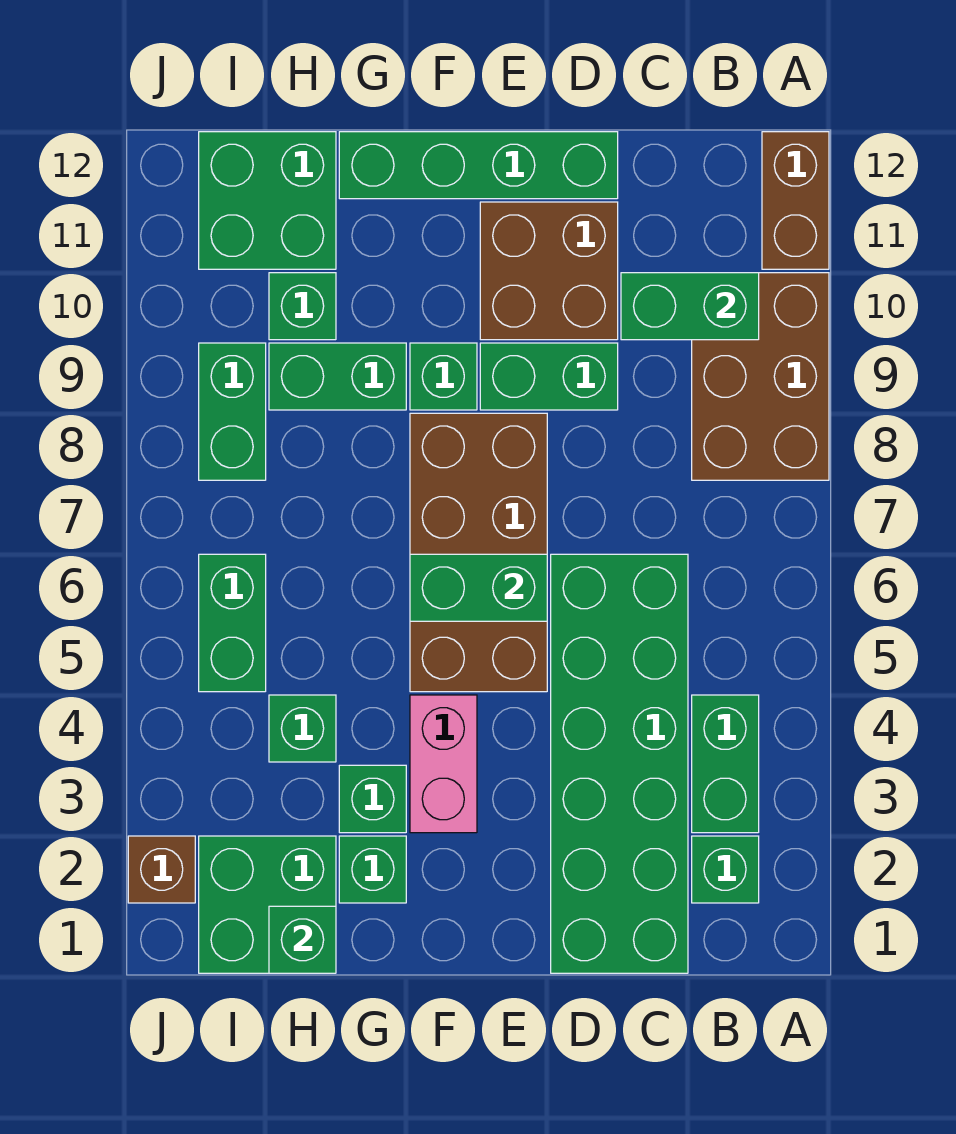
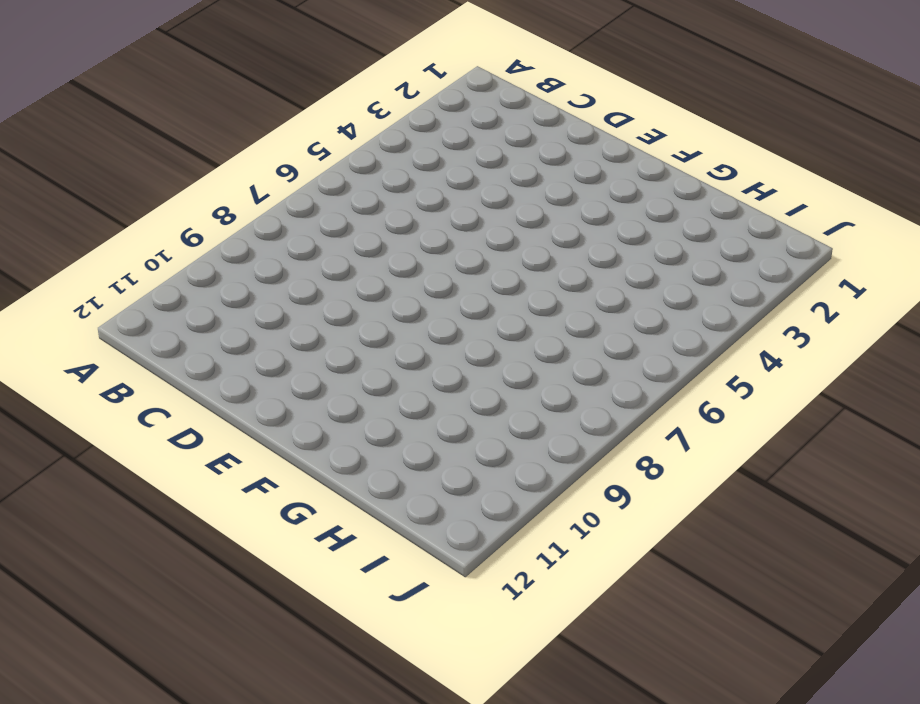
none -> brown brick A8:B10 level 1
none -> brown brick A11:A12 level 1
none -> green brick B2 level 1

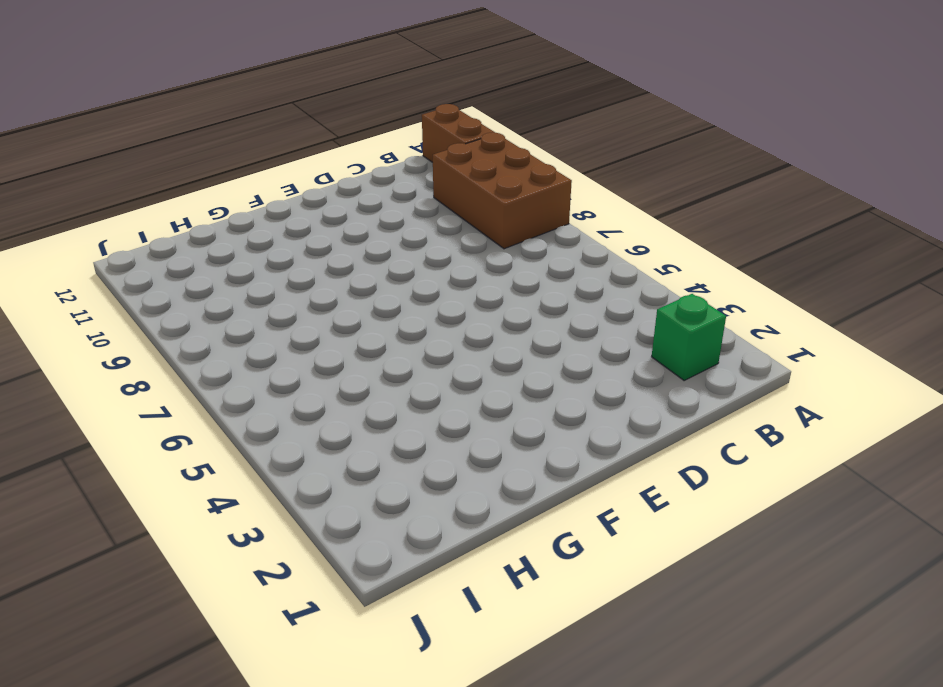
none -> green brick B3:B4 level 1
none -> green brick C1:D6 level 1
none -> green brick D9:E9 level 1

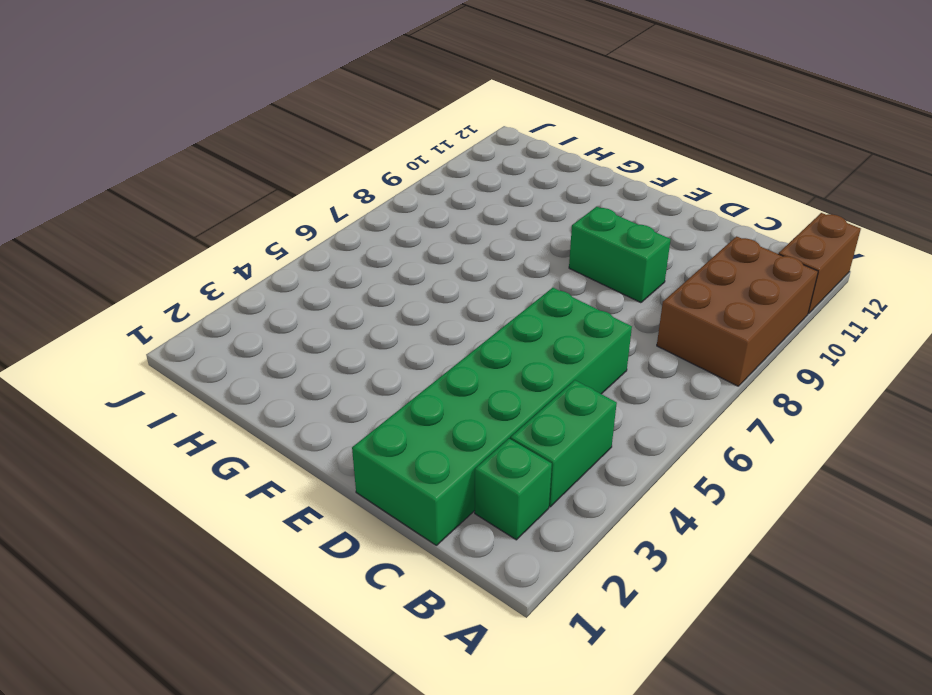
none -> brown brick D10:E11 level 1
none -> green brick D12:G12 level 1
none -> brown brick E5:F8 level 1

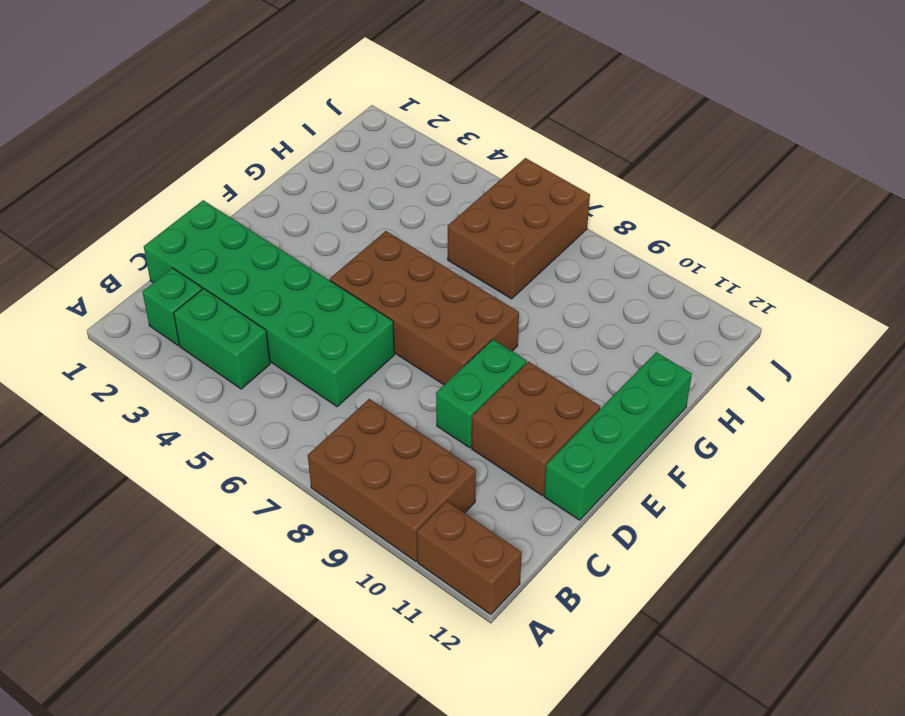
brown brick H6:J7 level 1 -> green brick I5:I6 level 1
none -> pink brick F3:F4 level 1
none -> green brick F9 level 1
none -> green brick G2 level 1

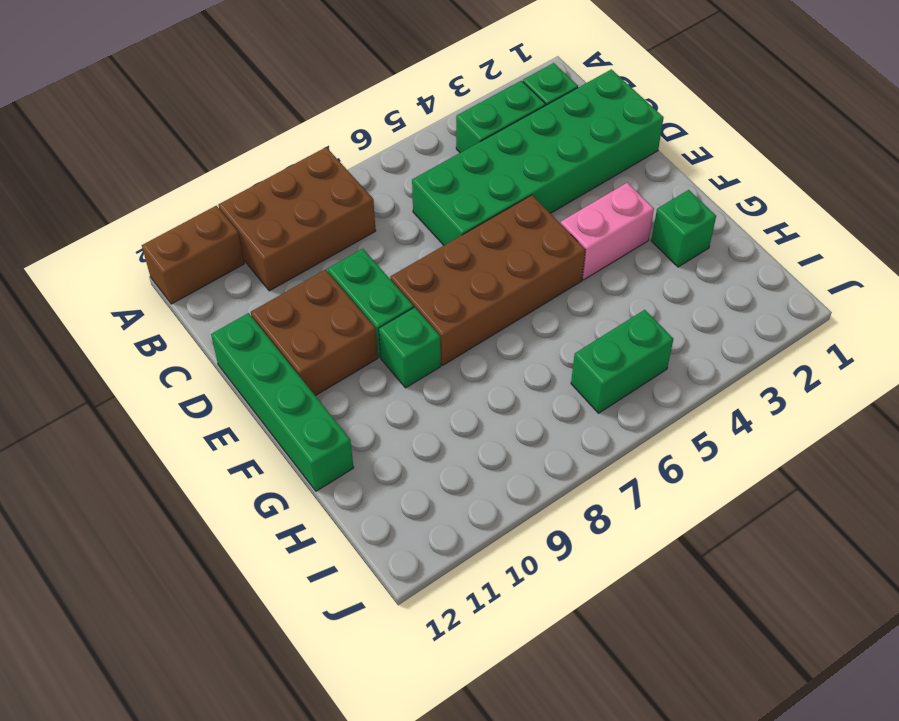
none -> green brick G3 level 1
none -> green brick G9:H9 level 1
none -> green brick H1:I2 level 1

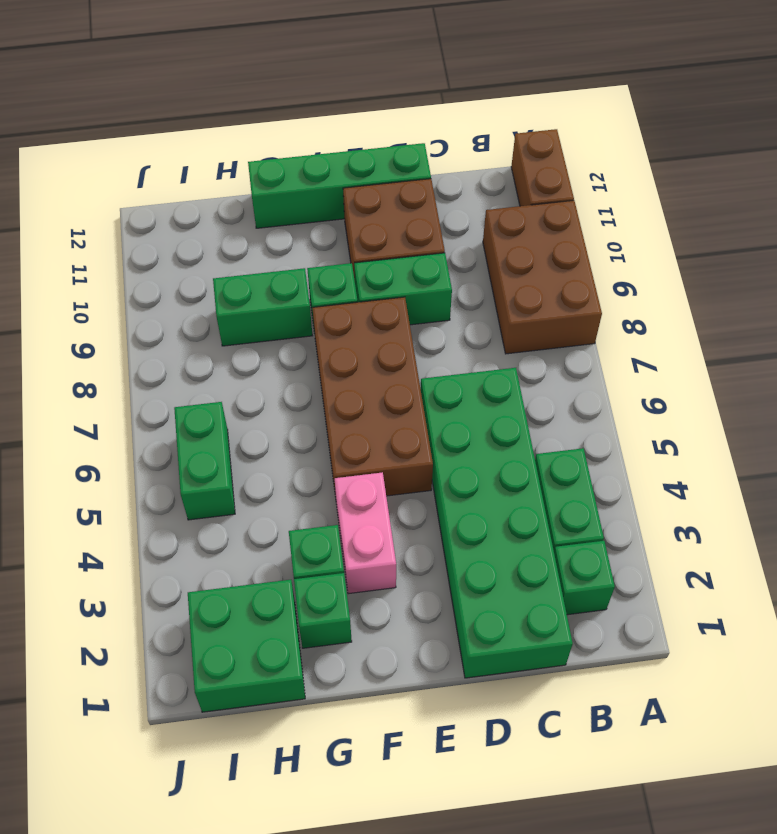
none -> green brick H4 level 1
none -> green brick H10 level 1
none -> green brick H11:I12 level 1

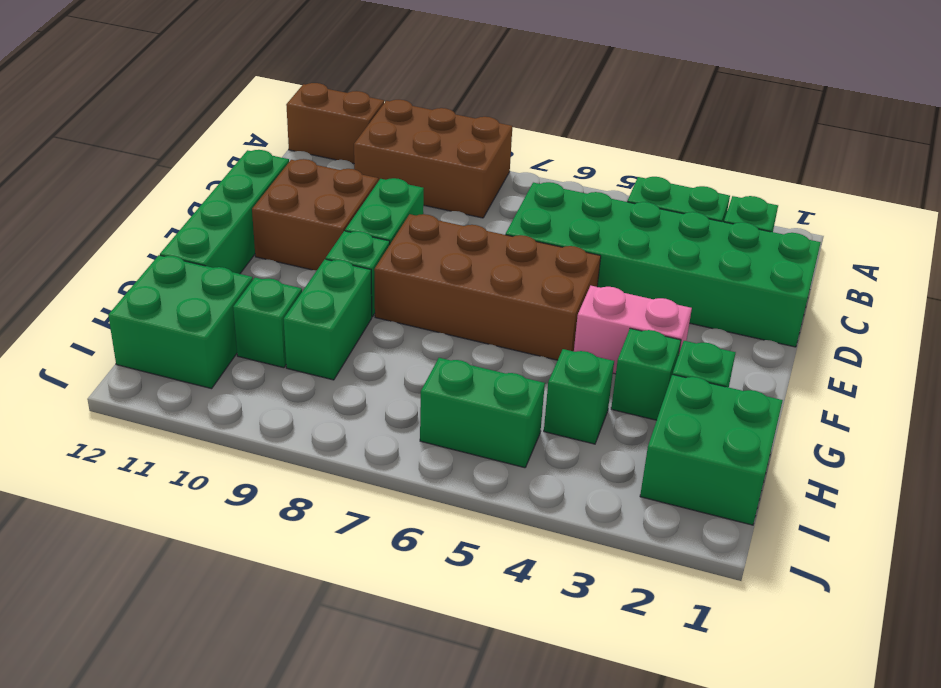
none -> green brick I8:I9 level 1
none -> brown brick J2 level 1
none -> green brick B10:C10 level 2

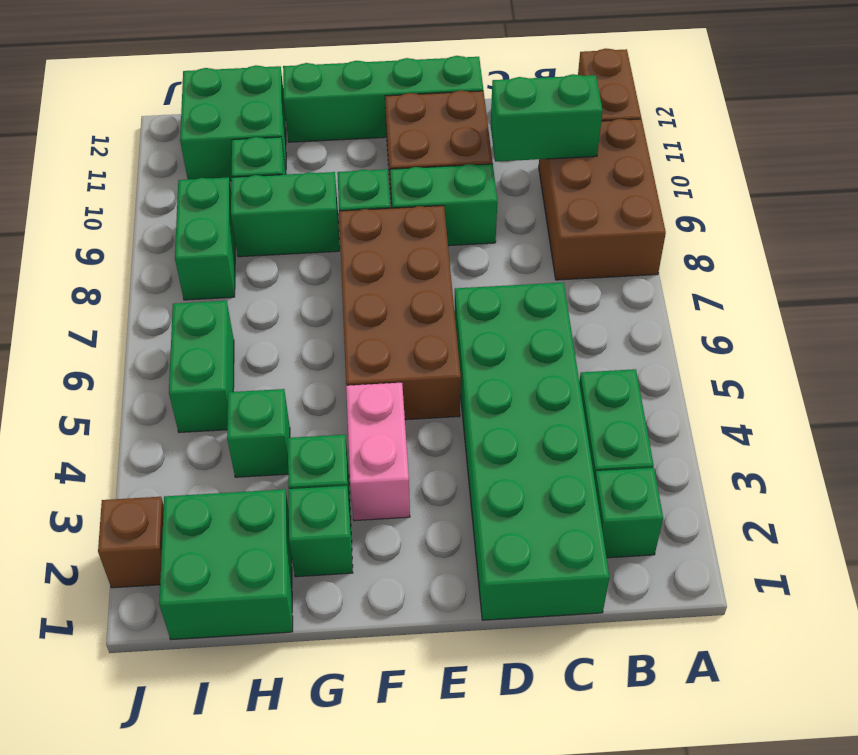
none -> green brick E6:F6 level 2
none -> green brick H1 level 2

